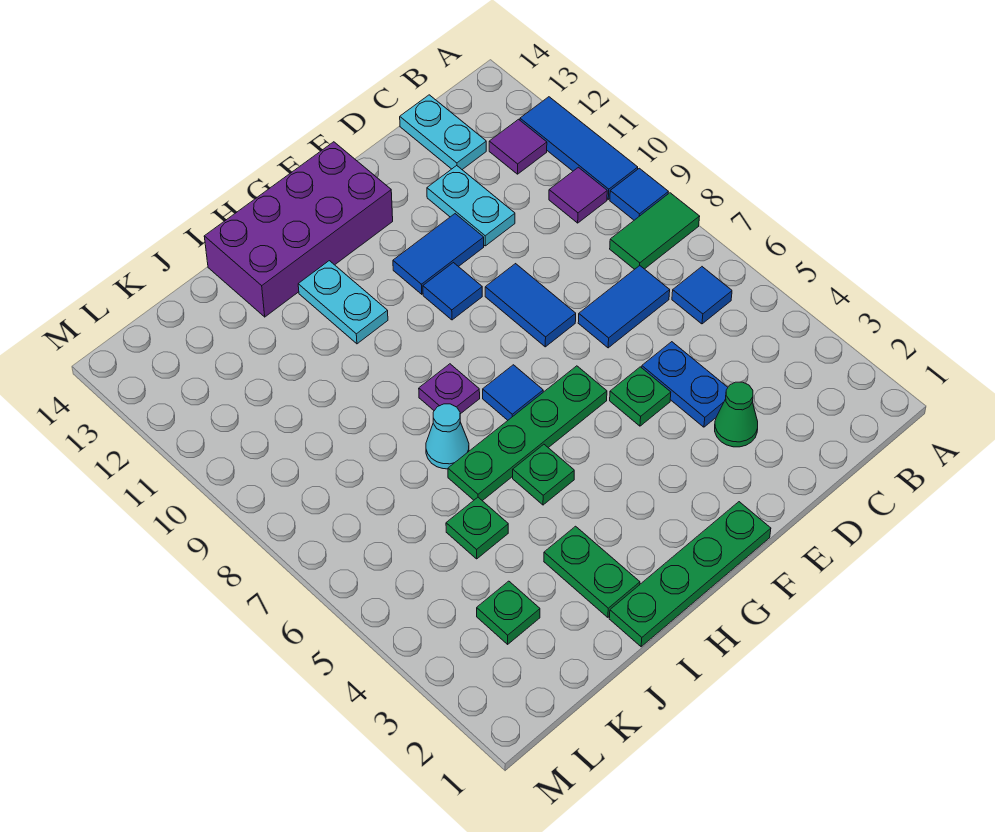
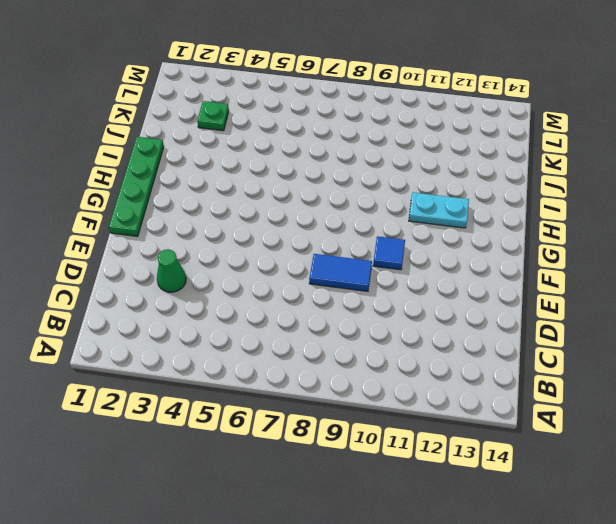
none -> green tile A8:B8 level 1
none -> blue tile A9 level 1
none -> blue tile A10:A12 level 1

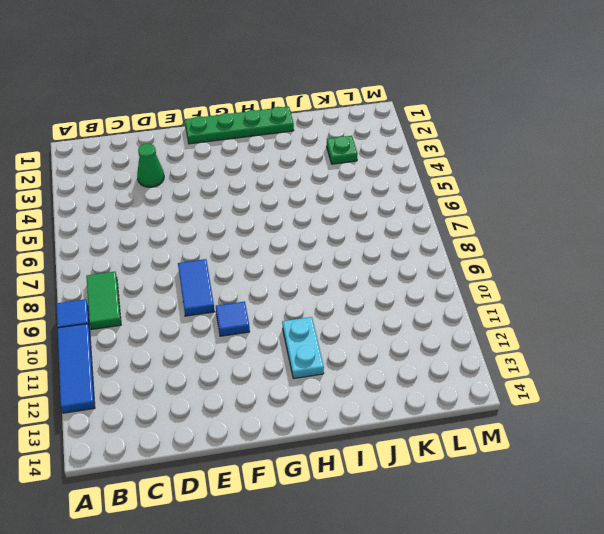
green tile B8:B9 level 1 -> green tile A8:B8 level 1
none -> blue tile B6 level 1
none -> purple tile B10 level 1
none -> purple tile B12 level 1

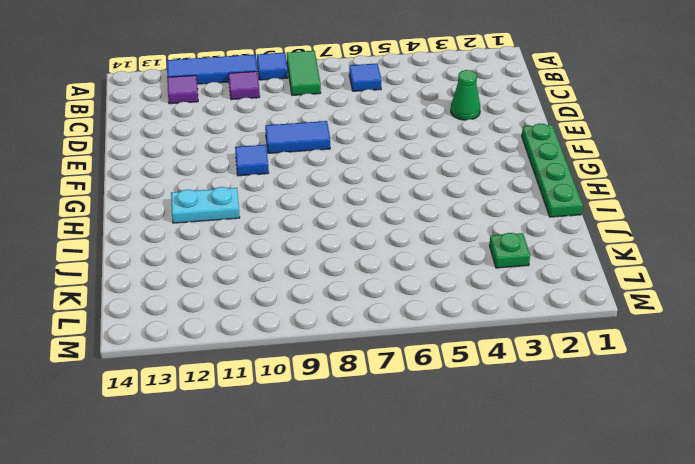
none -> blue tile C7:D7 level 1
none -> cyan plate C13:C14 level 1
none -> blue plate D4:D5 level 1

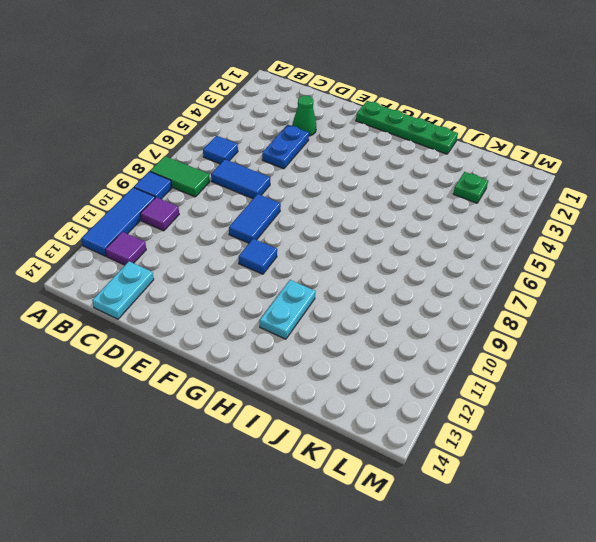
none -> cyan plate D11:D12 level 1
none -> green plate E5 level 1
none -> blue tile E11:F11 level 1

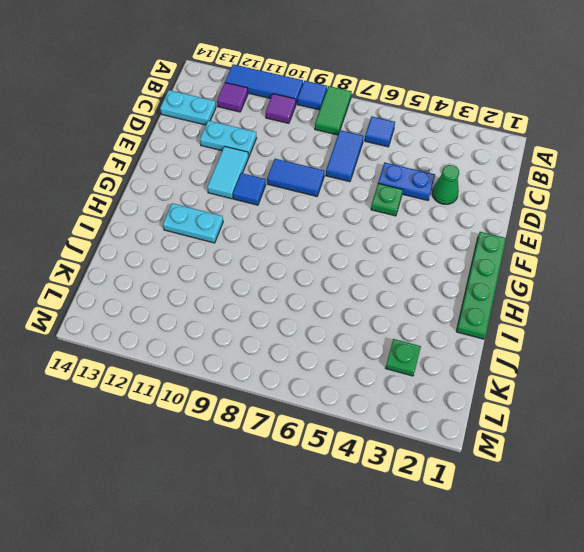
cyan tile E11:F11 level 1 -> blue tile E11:F11 level 1
none -> green plate F6:I6 level 1
none -> purple brick F13:I14 level 1
none -> blue tile G7 level 1

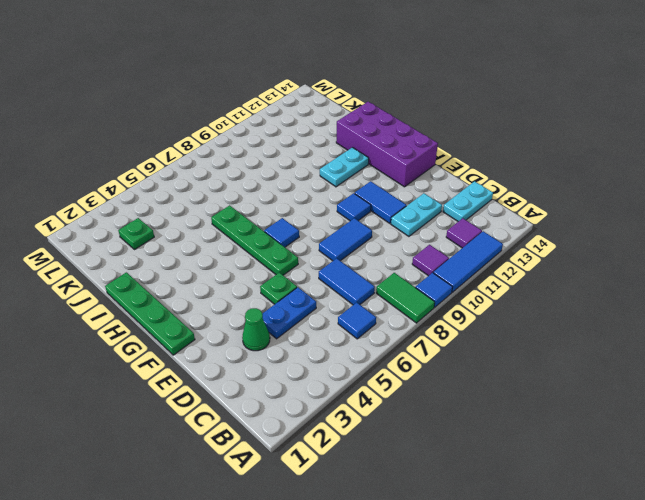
none -> green plate H5 level 1
none -> purple plate H8 level 1
none -> green plate I2:I3 level 1

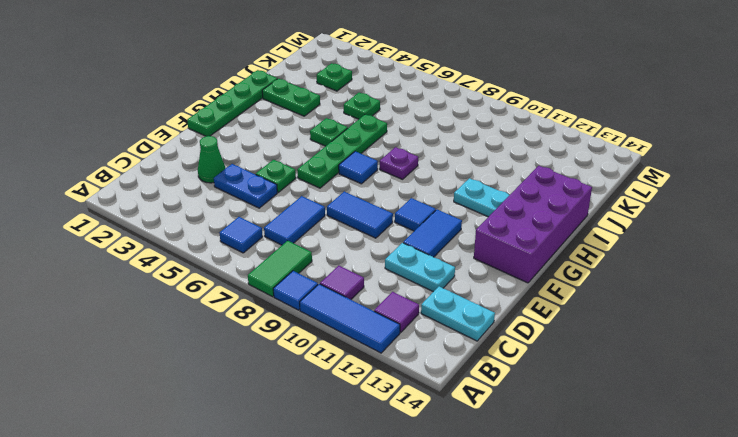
none -> cyan cone I7 level 1

